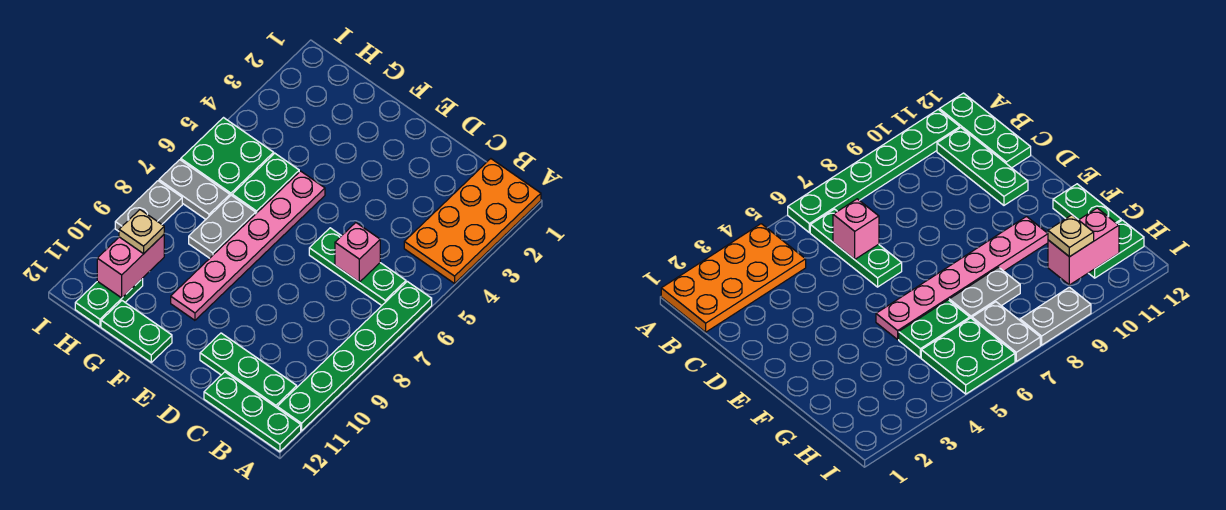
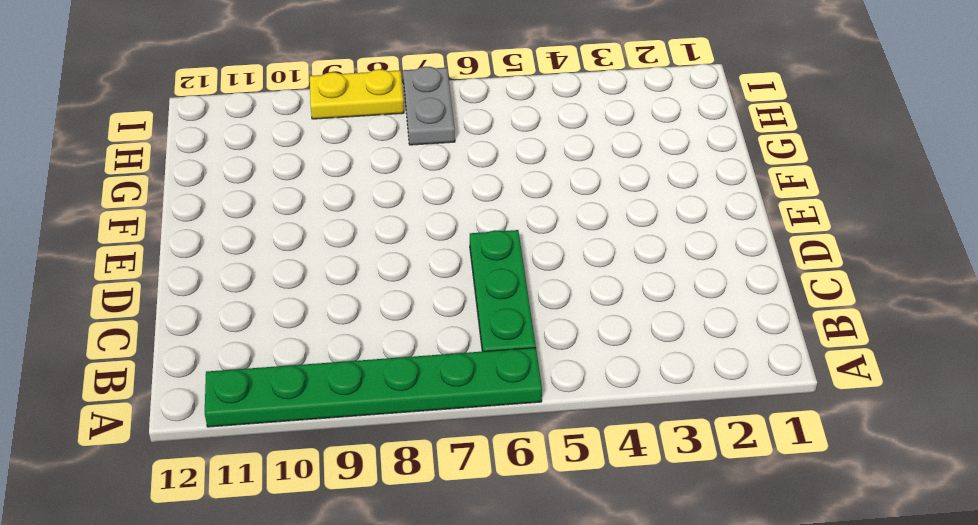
yellow plate I8:I9 level 1 -> grey plate I8:I9 level 1
none -> orange plate A1:B4 level 1
none -> green plate A12:C12 level 1
none -> green plate B11:D11 level 1

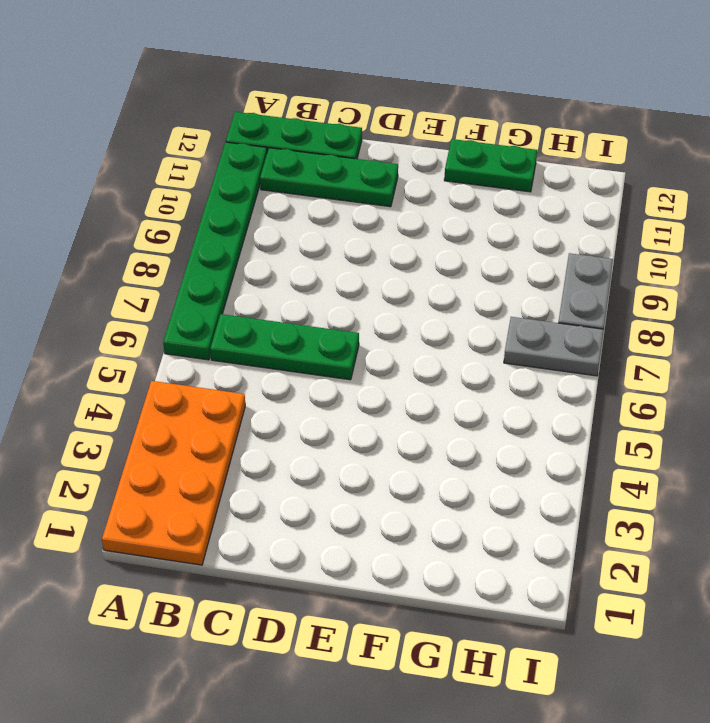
none -> pink plate F5:F10 level 1
none -> green plate G5:G6 level 1
none -> grey plate G7:G8 level 1

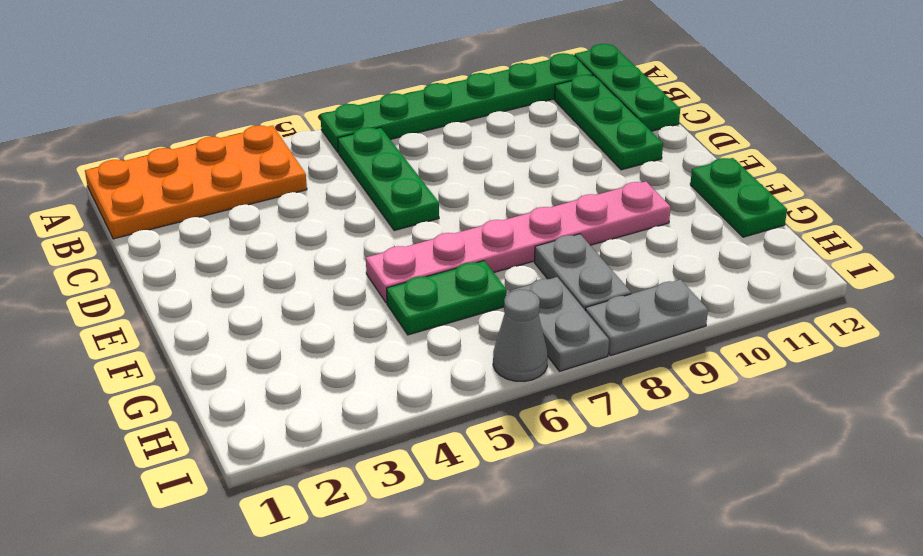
grey plate G8:H8 level 1 -> grey plate G7:G8 level 1
grey cone I6 level 1 -> green plate H5:I6 level 1
none -> green plate H11:H12 level 1
none -> pink brick C6 level 2
none -> pink brick H10:H11 level 2

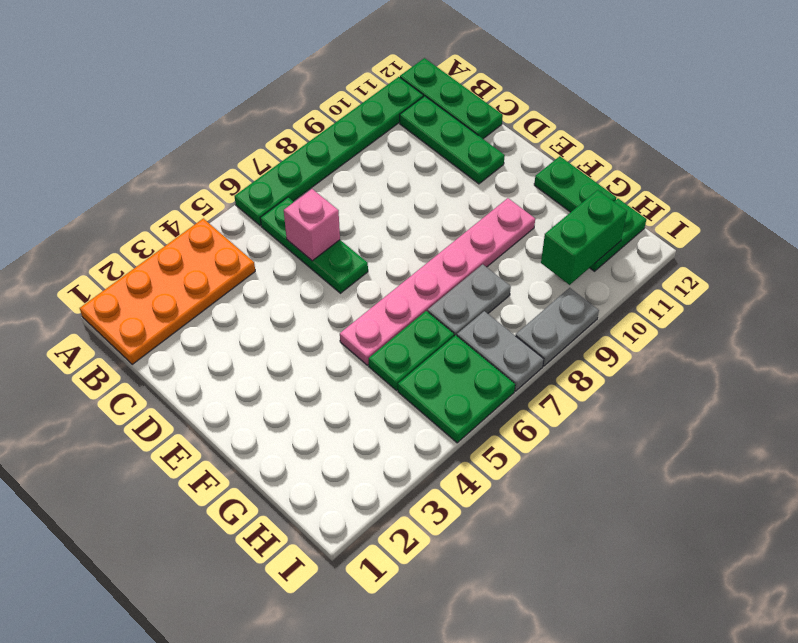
green brick H10:H11 level 2 -> pink brick H10:H11 level 2
none -> tan plate H10 level 3

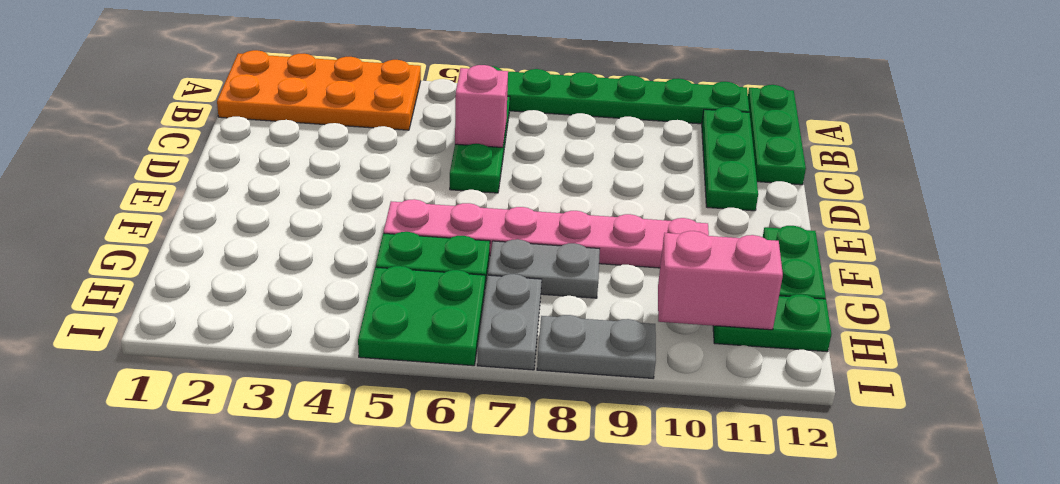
none -> tan plate H10 level 3

